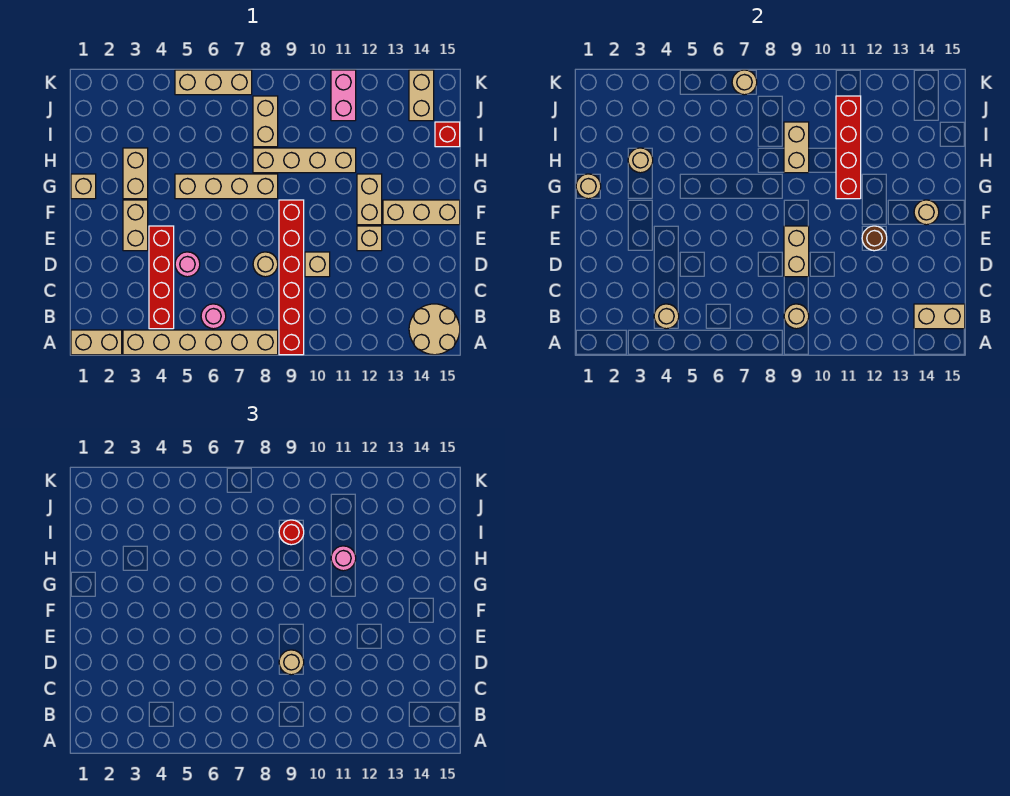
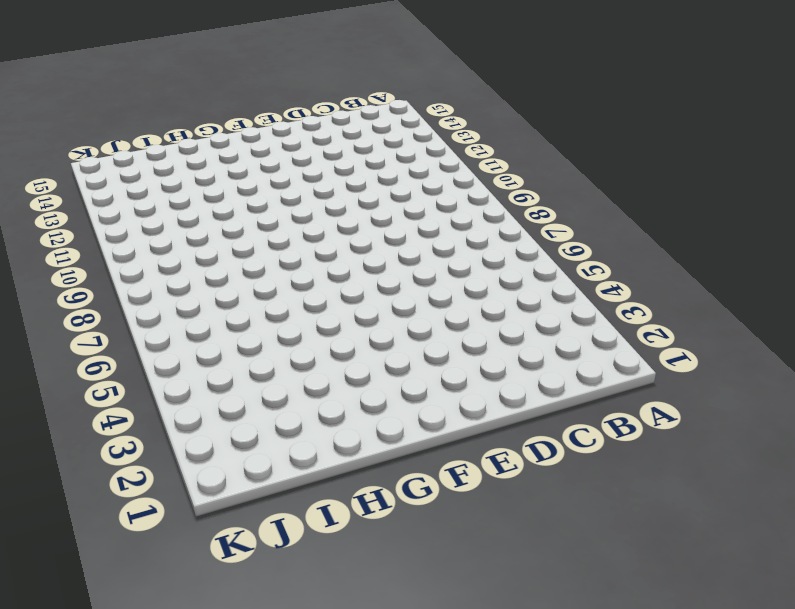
none -> tan brick A1:A2 level 1
none -> tan brick A3:A8 level 1
none -> red brick A9:F9 level 1
none -> tan round brick A14:B15 level 1

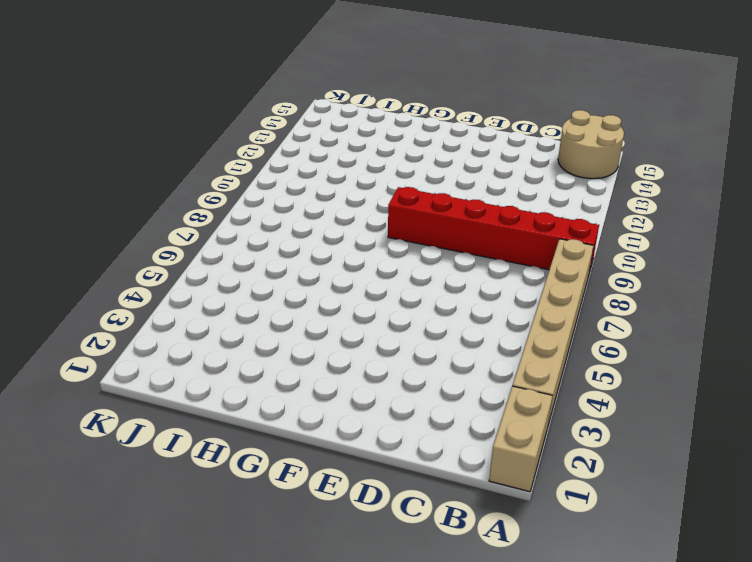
none -> red brick B4:E4 level 1
none -> pink round brick B6 level 1
none -> pink round brick D5 level 1
none -> tan round brick D8 level 1

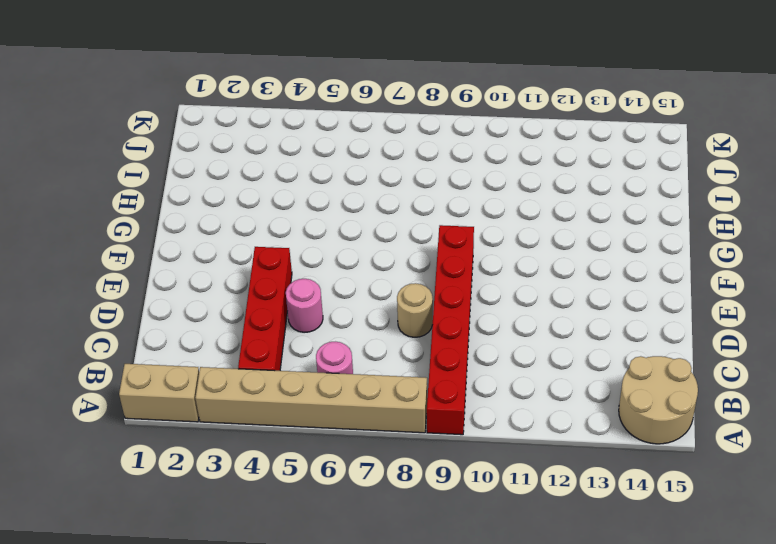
none -> tan brick D10 level 1
none -> tan brick E3:F3 level 1
none -> tan brick E12 level 1
none -> tan brick F12:G12 level 1

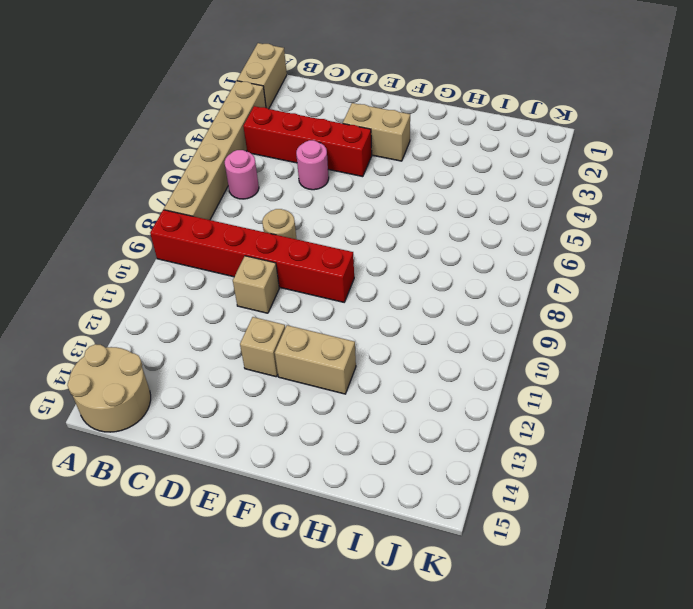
none -> tan brick F13:F15 level 1
none -> tan brick G1 level 1
none -> tan brick G3:H3 level 1
none -> tan brick G5:G8 level 1

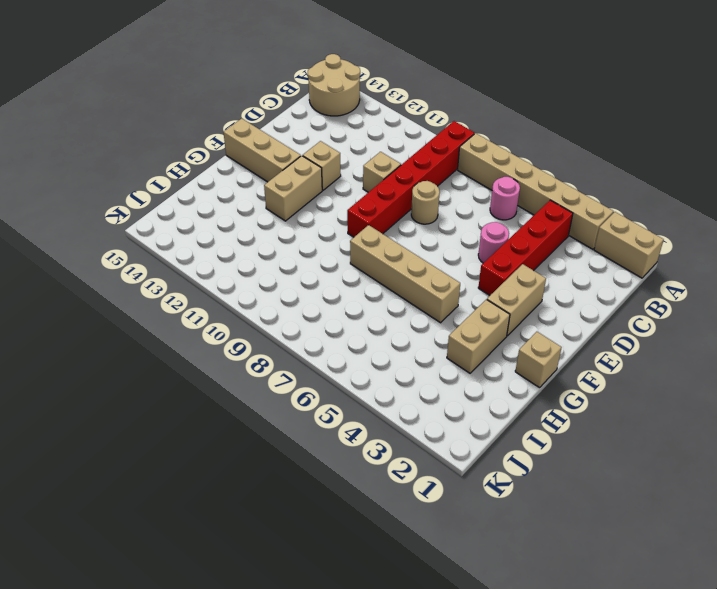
none -> tan brick H8:H11 level 1
none -> tan brick I8:J8 level 1
none -> red brick I15 level 1
none -> pink brick J11:K11 level 1

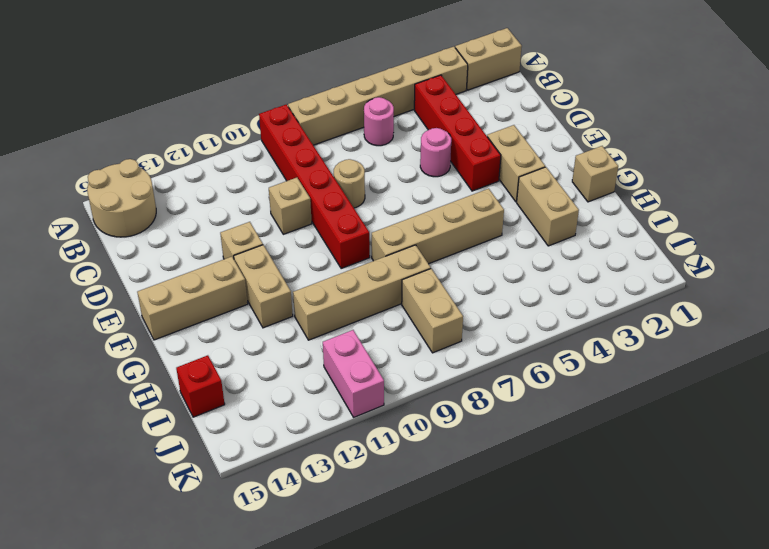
none -> tan brick J14:K14 level 1
none -> tan brick K5:K7 level 1
none -> tan round brick B4 level 2
none -> tan round brick B9 level 2

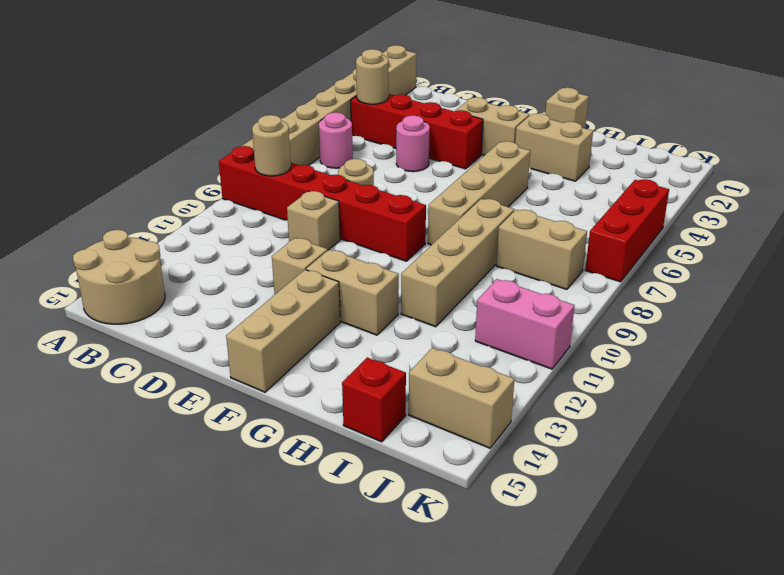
red brick K5:K7 level 1 -> tan brick K5:K7 level 1
none -> tan brick B14:B15 level 2
none -> tan brick D9:E9 level 2
none -> brown round brick E12 level 2
none -> tan round brick F14 level 2

